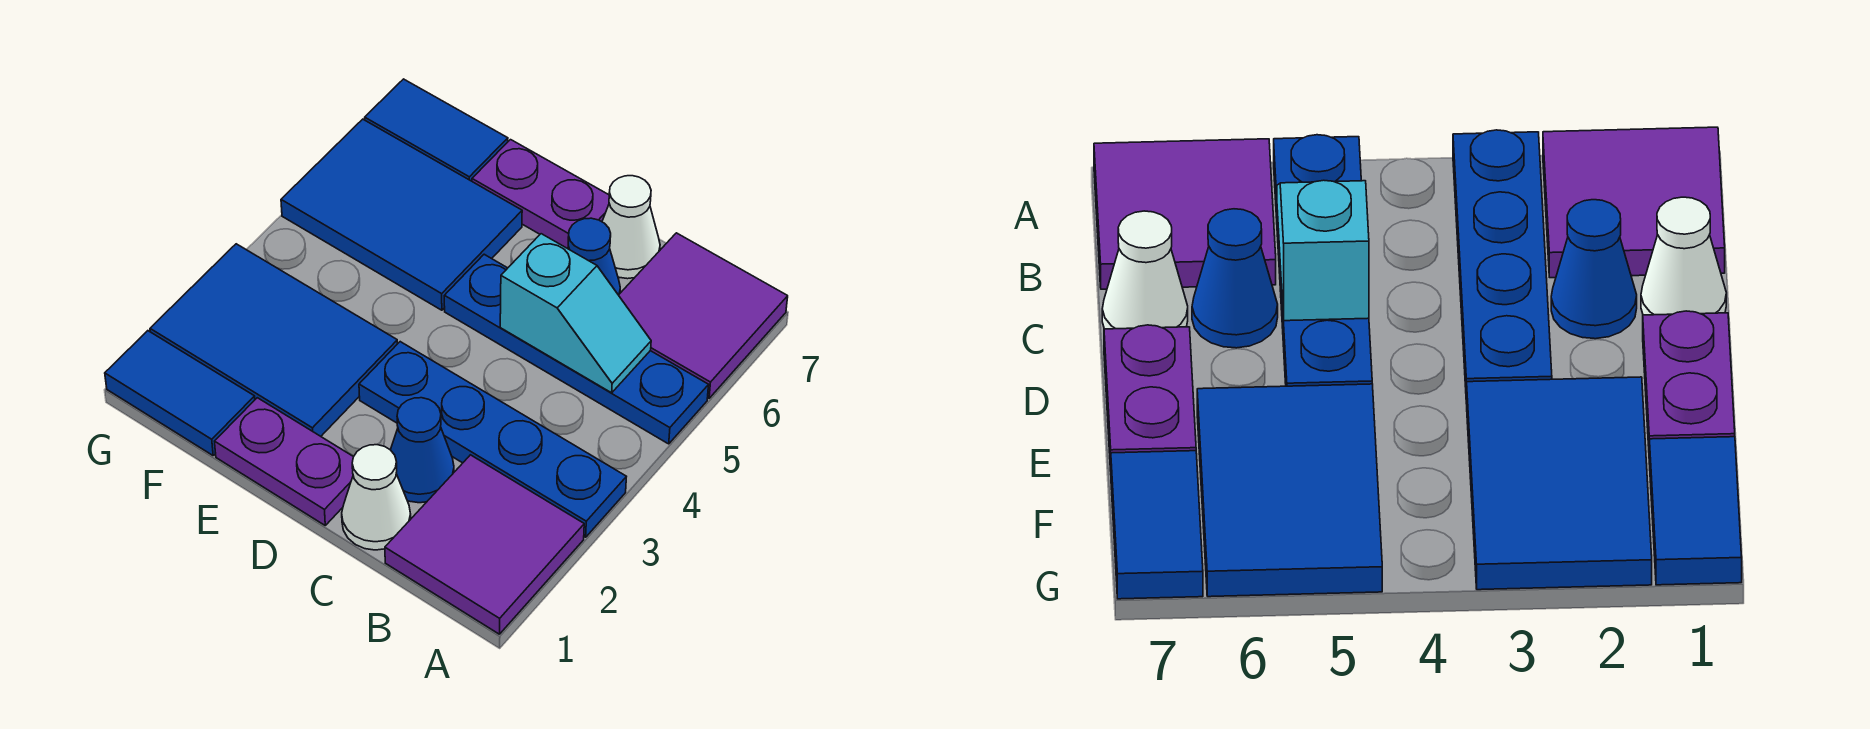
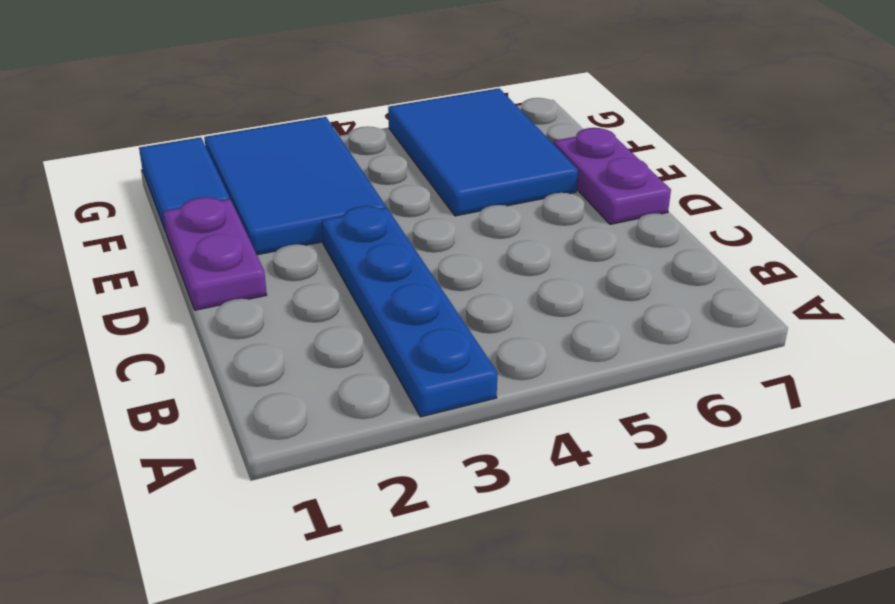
none -> purple tile A1:B2 level 1
none -> blue plate A5:D5 level 1
none -> purple tile A6:B7 level 1

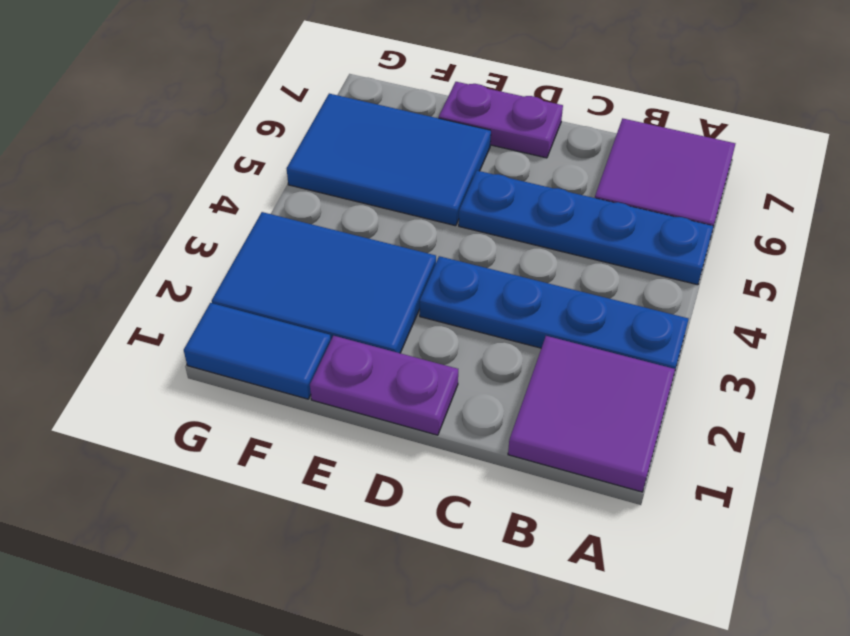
none -> white cone C1 level 1
none -> blue cone C2 level 1
none -> blue cone C6 level 1

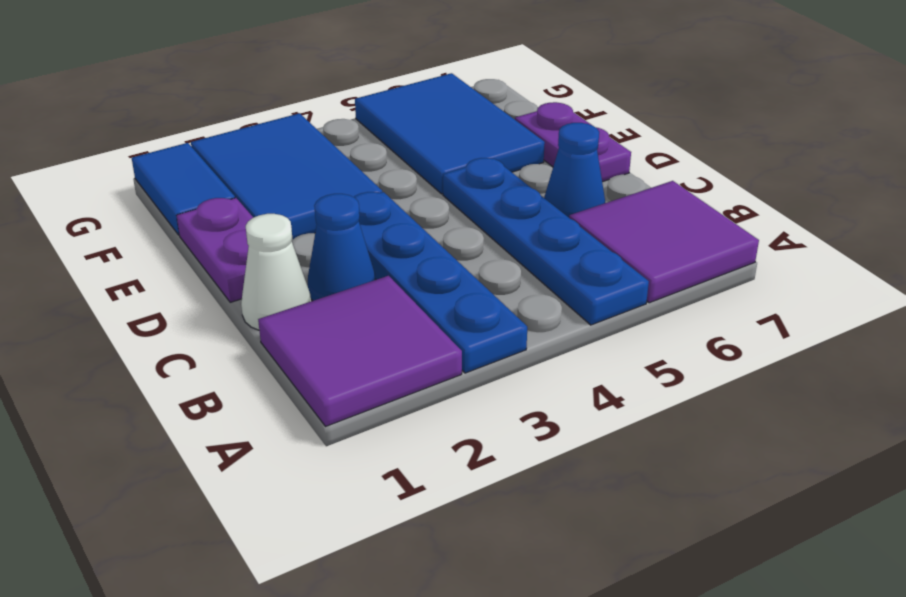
none -> white cone C7 level 1
none -> blue tile F7:G7 level 1
none -> cyan slope B5:C5 level 2 top C

